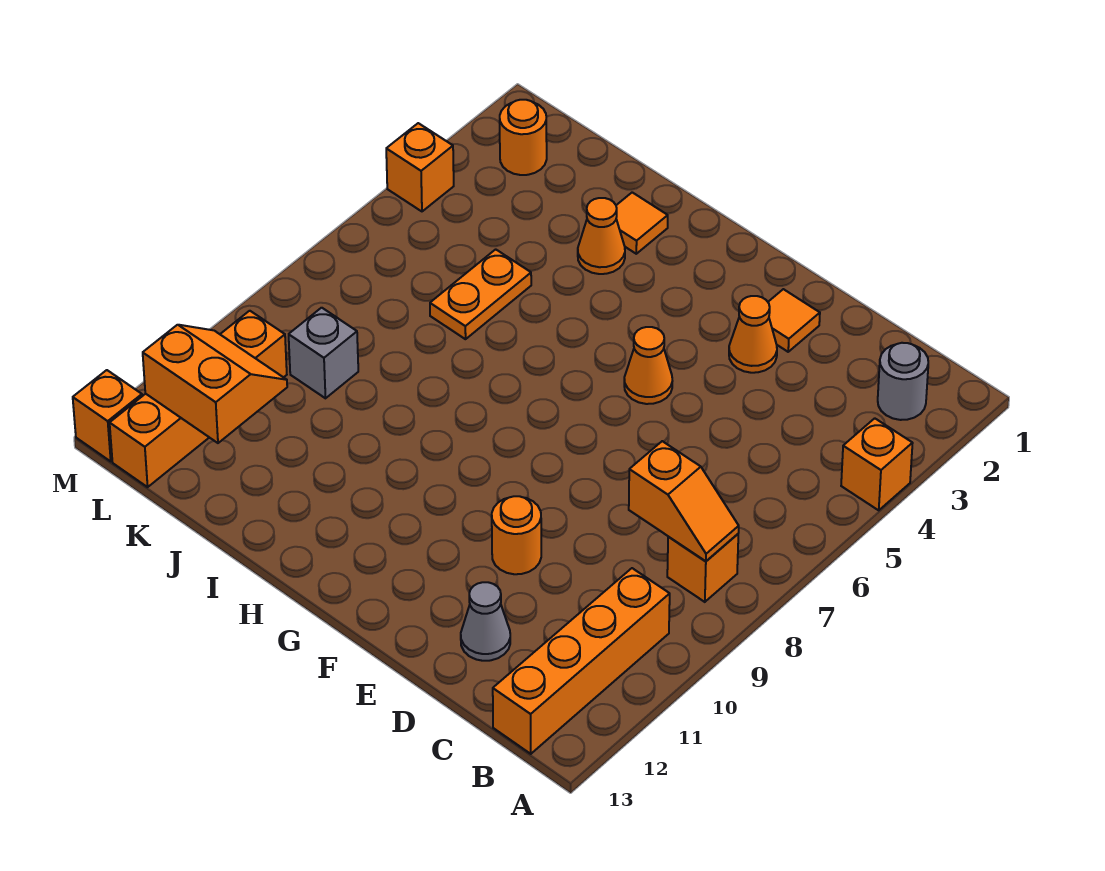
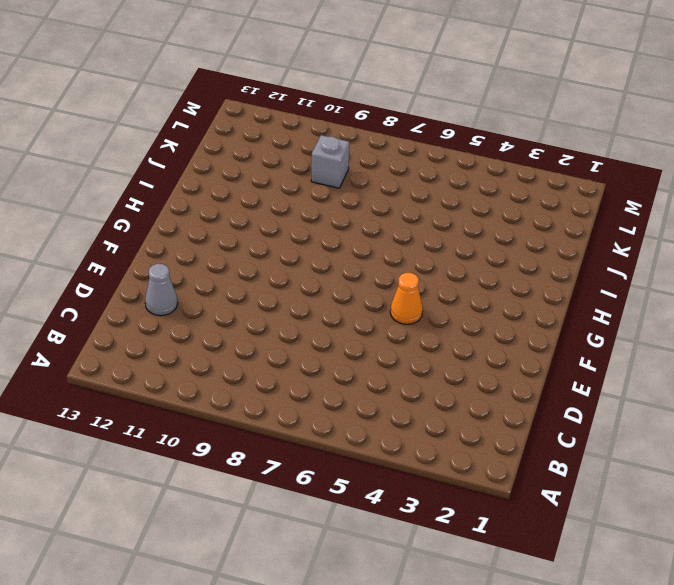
none -> orange brick A4 level 1
none -> grey round brick B2 level 1
none -> orange brick B8 level 1

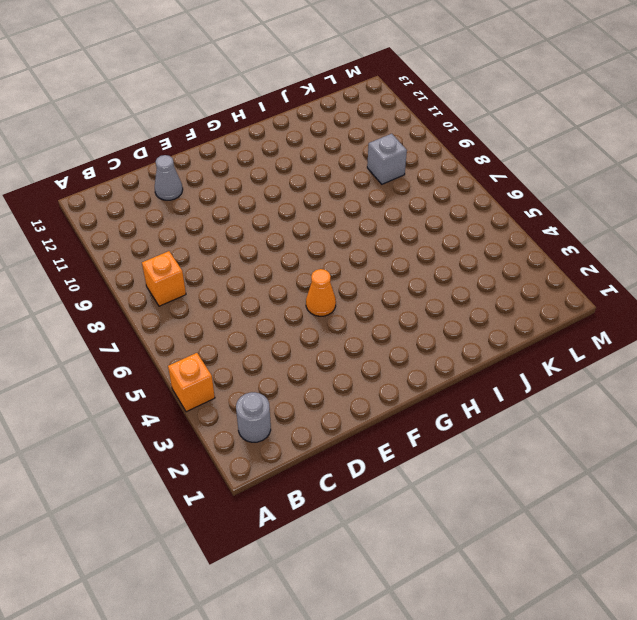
none -> orange brick B10:B13 level 1
none -> orange tile E2 level 1
none -> orange cone E3 level 1

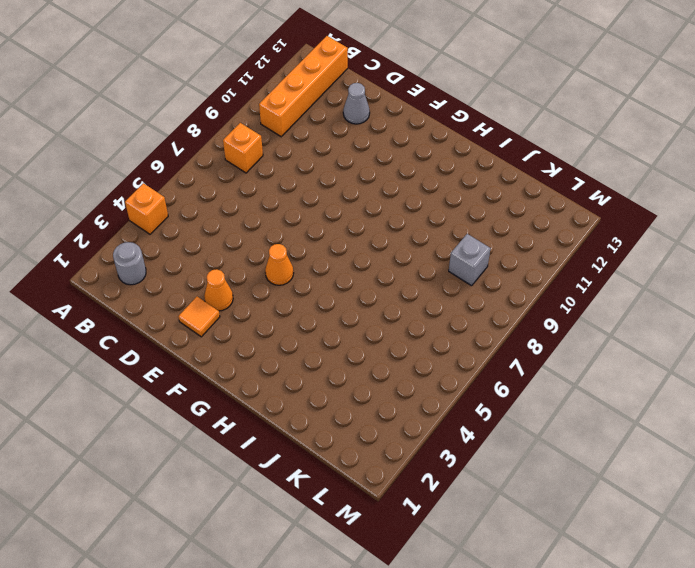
none -> orange round brick E10 level 1
none -> orange tile I2 level 1
none -> orange cone I3 level 1

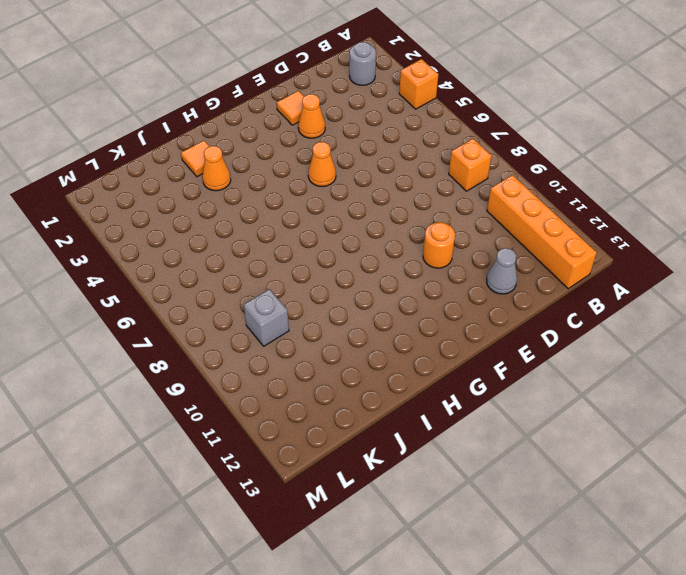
none -> orange plate J5:J6 level 1
none -> orange round brick L2 level 1
none -> orange brick L10:L13 level 1

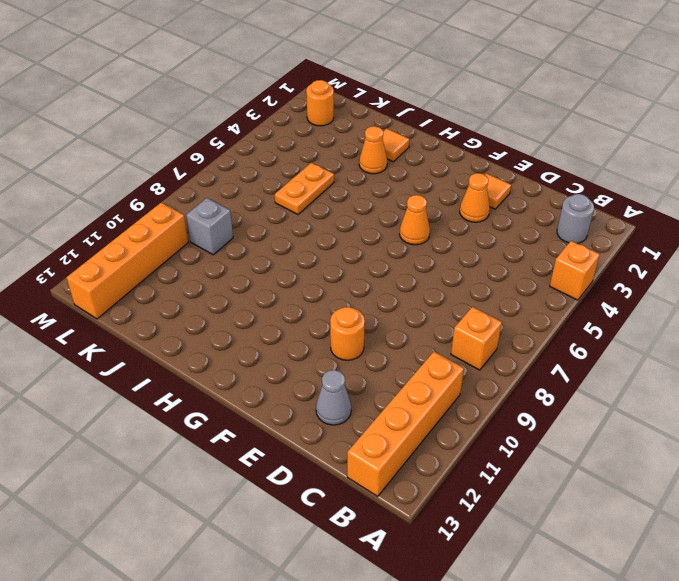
none -> orange brick M4 level 1
none -> orange brick M13 level 1
none -> orange slope B8:C8 level 2 top C

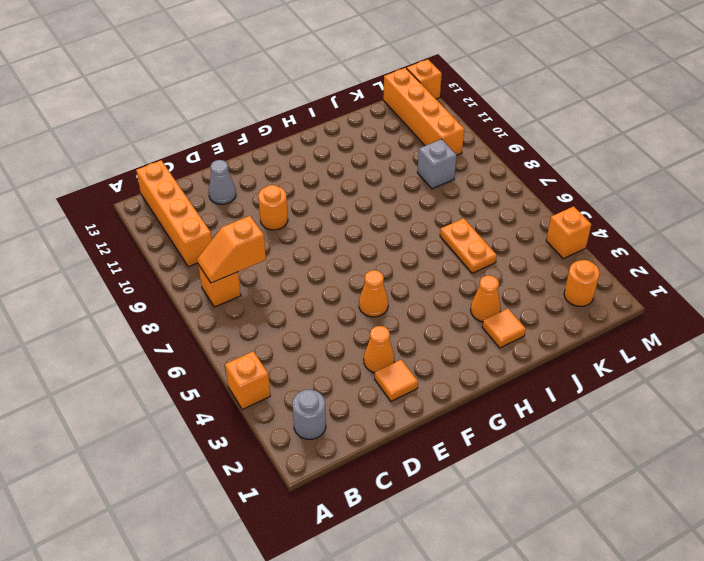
none -> orange slope K11:L12 level 2 top 12

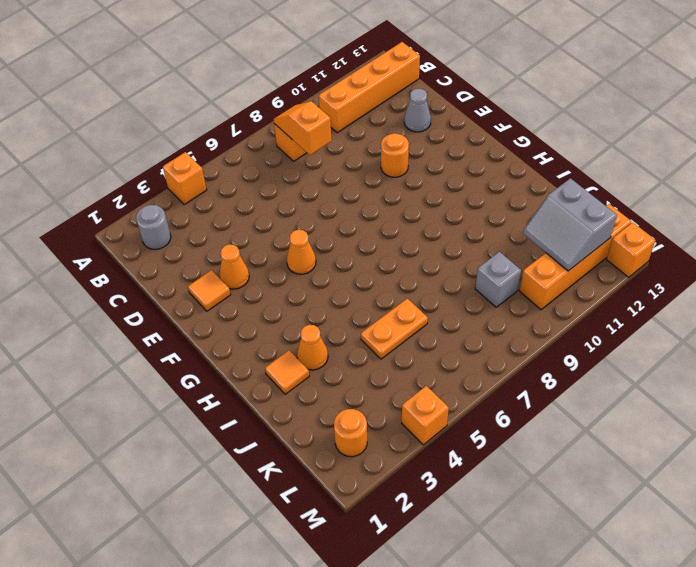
grey slope K11:L12 level 2 top 12 -> orange slope K11:L12 level 2 top 12

